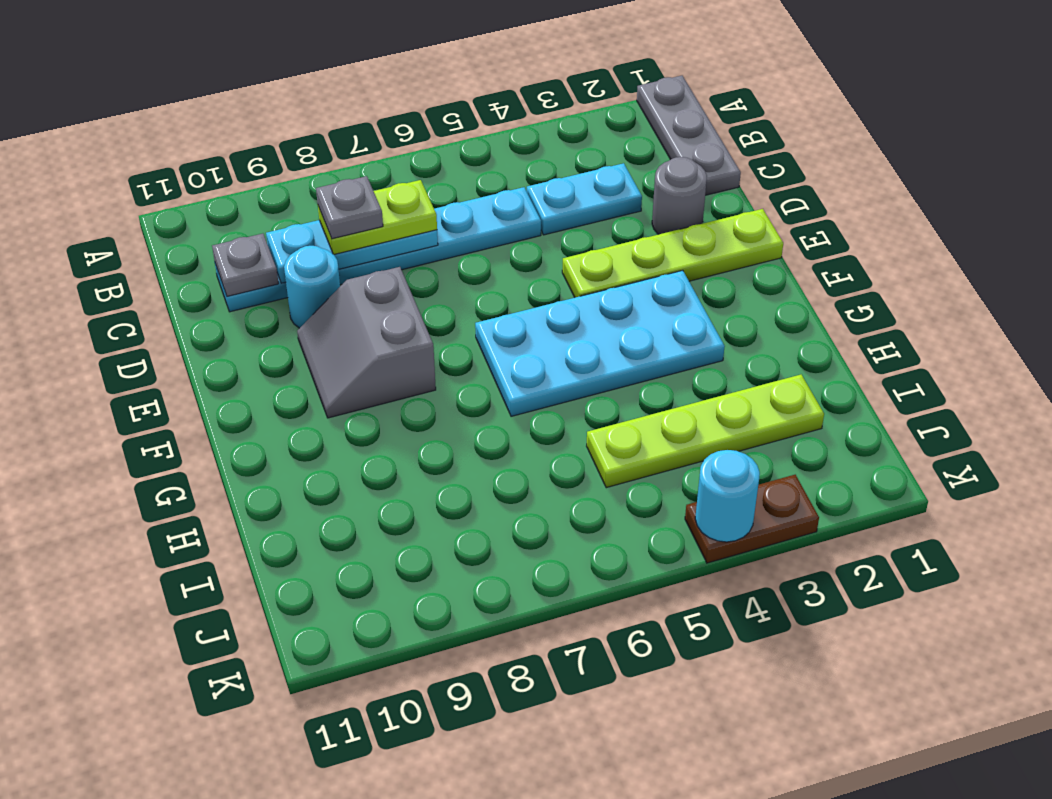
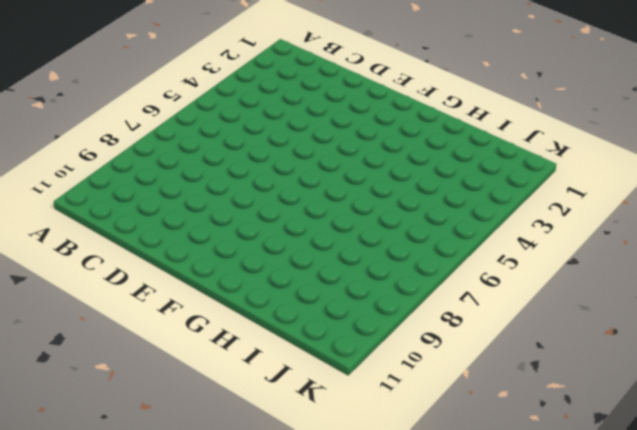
none -> grey plate A1:C1 level 1
none -> cyan plate C3:C4 level 1
none -> cyan plate C5:C10 level 1

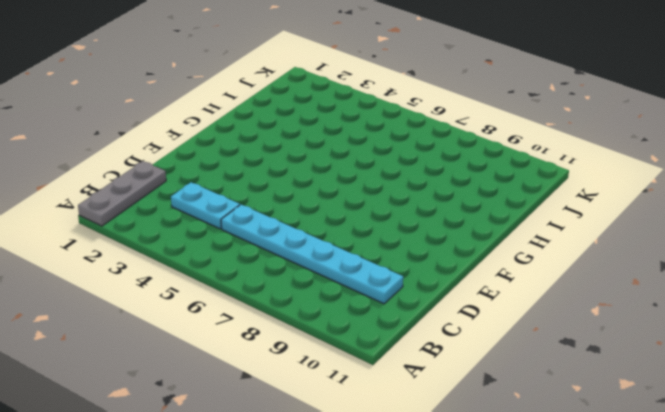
none -> grey round brick D2 level 1
none -> cyan round brick D9 level 1
none -> lime plate E1:E4 level 1

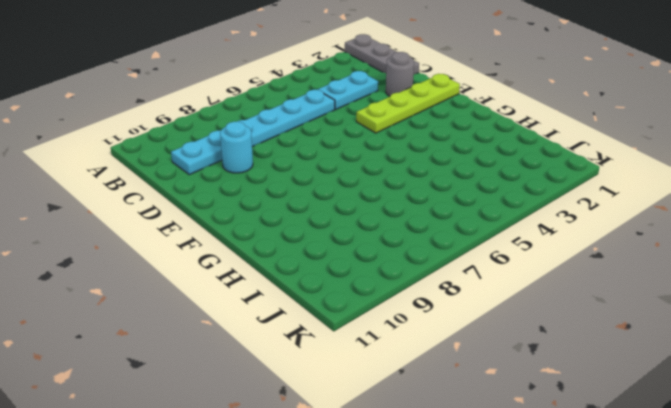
none -> grey slope E8:F9 level 1 top 8
none -> cyan plate F3:G6 level 1
none -> lime plate I2:I5 level 1

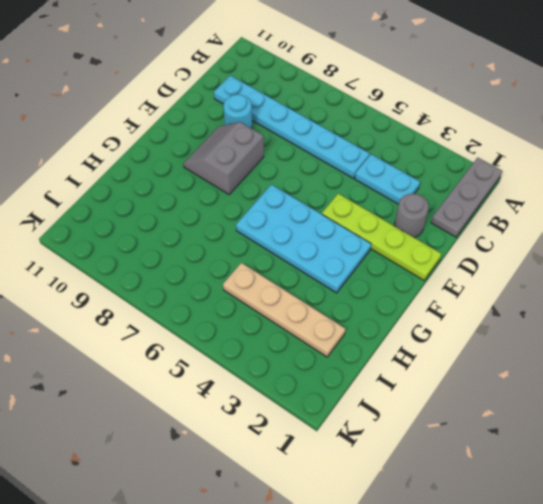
tan plate I2:I5 level 1 -> lime plate I2:I5 level 1
none -> brown plate K3:K4 level 1
none -> cyan plate C7:C9 level 2
none -> grey plate C10 level 2

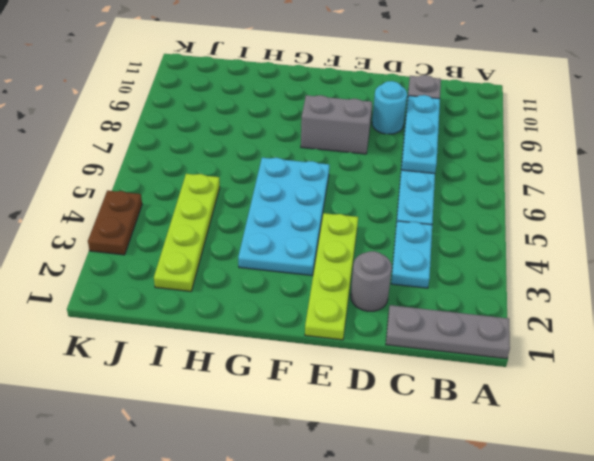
none -> cyan round brick K4 level 2
none -> lime plate C7:C8 level 3
none -> grey plate C8 level 4

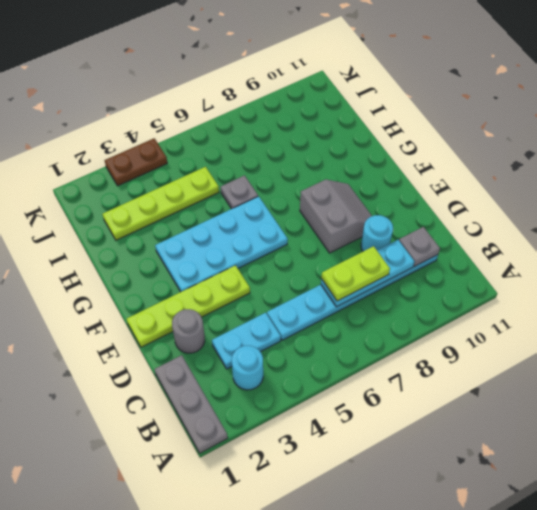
cyan round brick B3 level 1 -> cyan round brick K4 level 2
grey plate H6 level 1 -> grey plate C8 level 4

